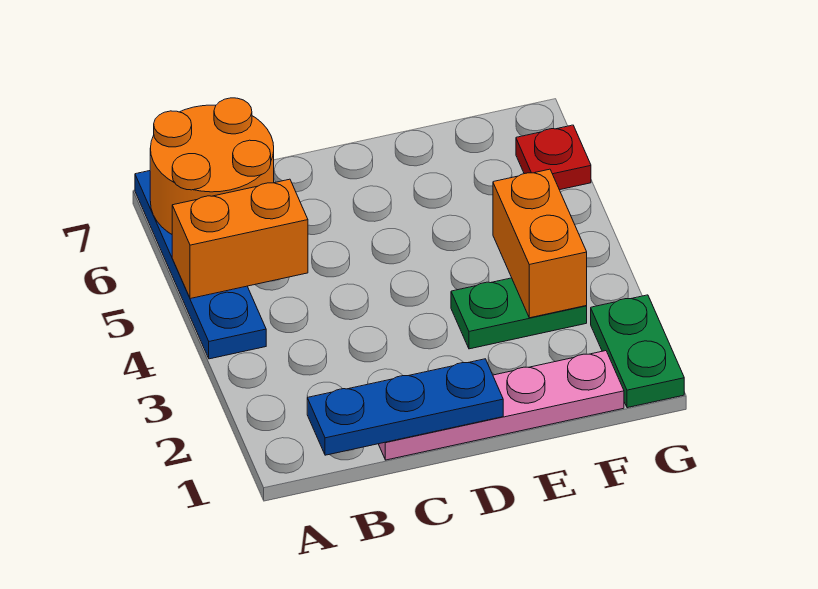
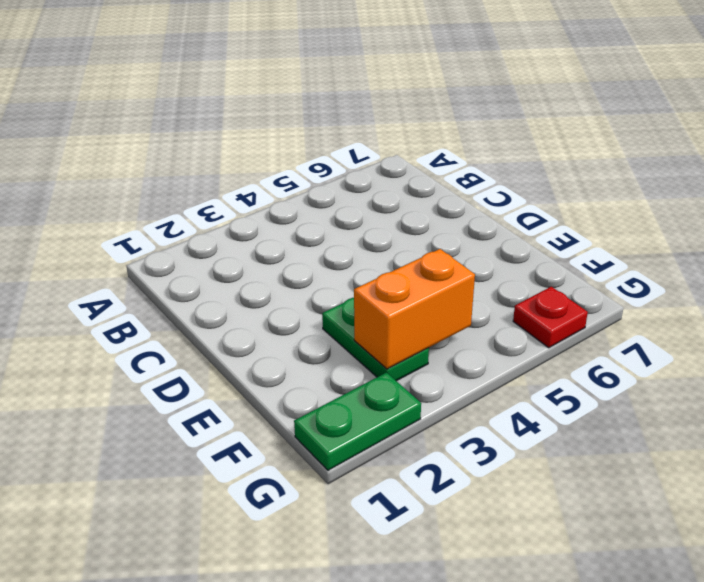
none -> blue plate A4:A7 level 1
none -> pink plate C1:F1 level 1

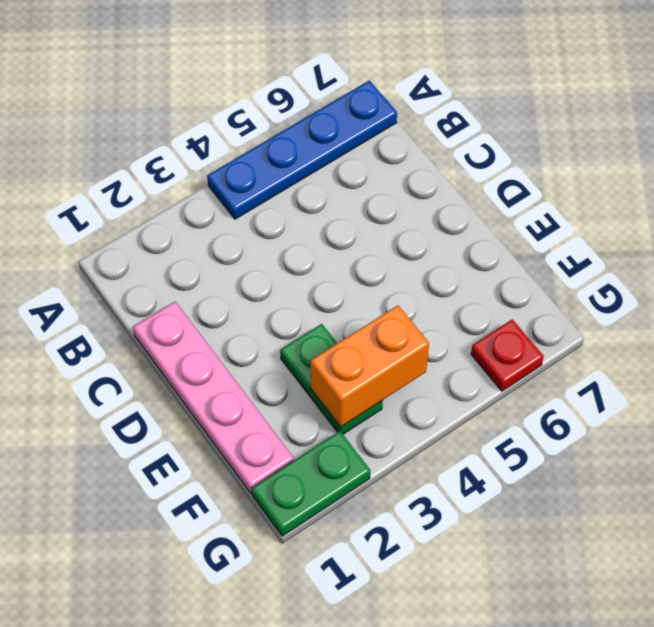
none -> orange brick A5:B5 level 2
none -> orange round brick A6:B7 level 2

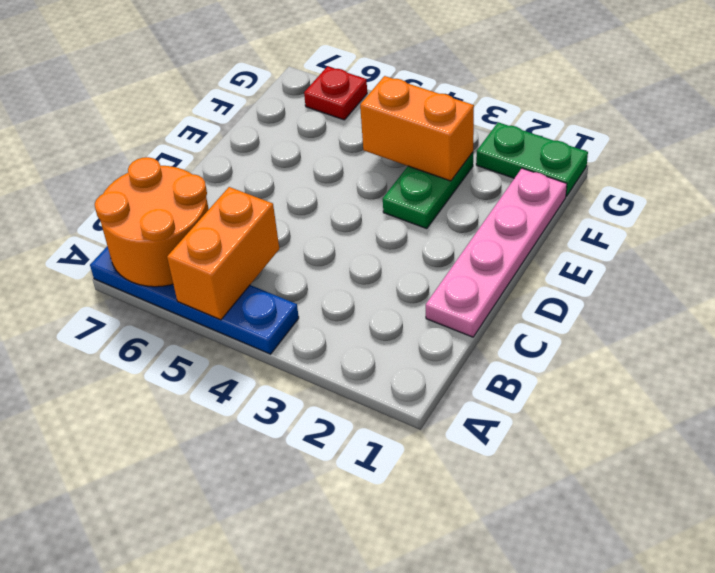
none -> blue plate B1:D1 level 2

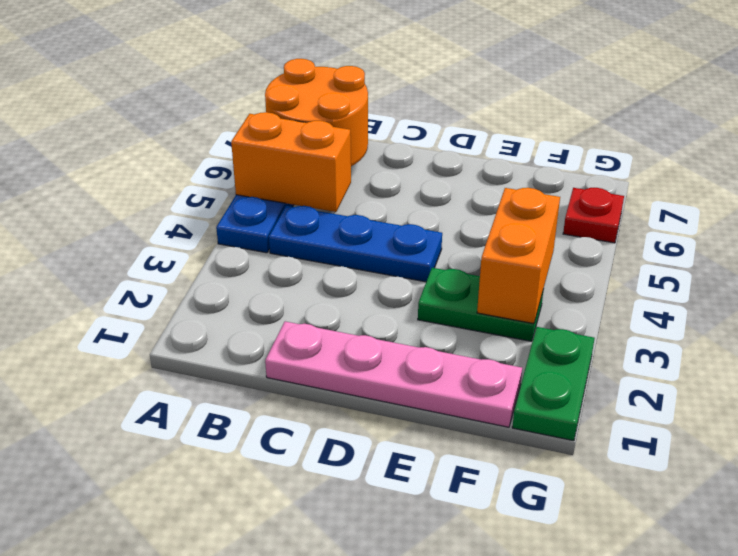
blue plate B4:D4 level 1 -> blue plate B1:D1 level 2

